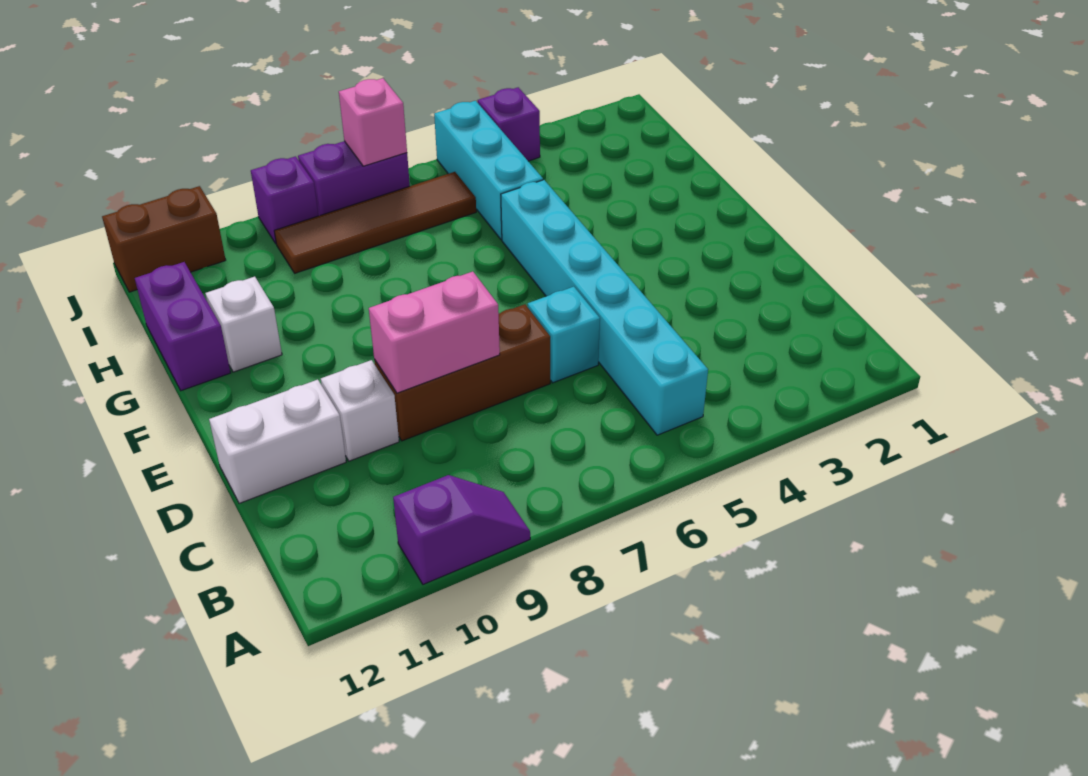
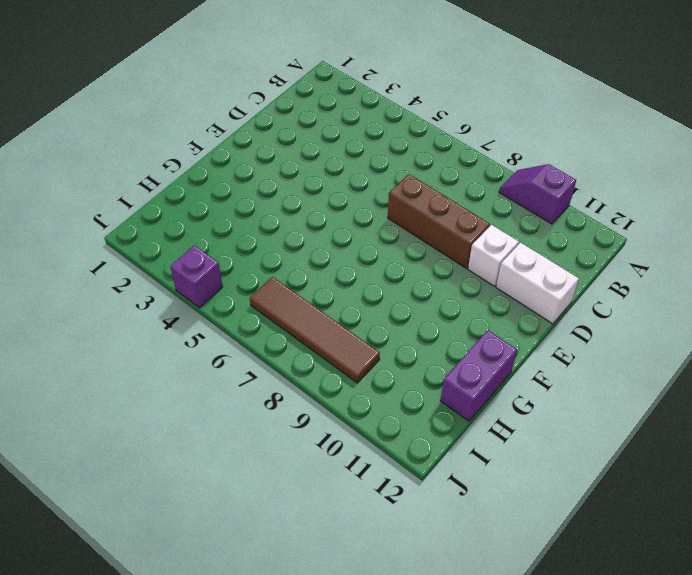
none -> cyan brick B5:G5 level 1
none -> cyan brick D6 level 1
none -> white brick G11 level 1

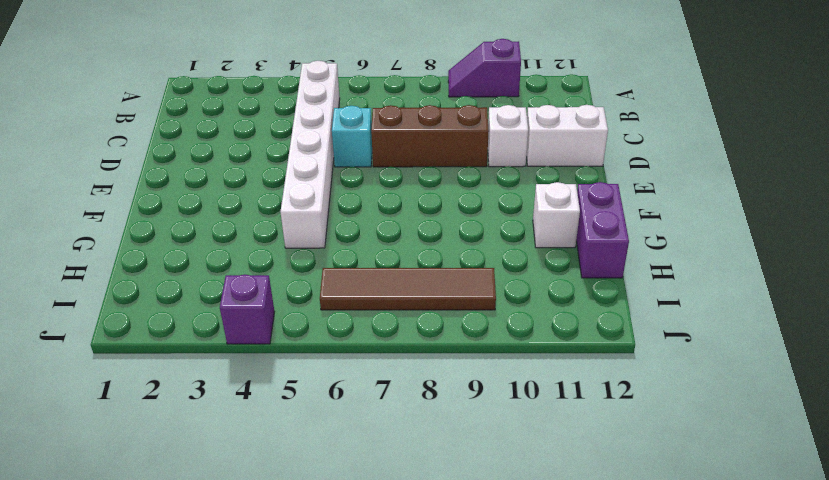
white brick B5:G5 level 1 -> cyan brick B5:G5 level 1
none -> cyan brick H5:J5 level 1
none -> purple brick J7:J8 level 1
none -> purple brick J9 level 1

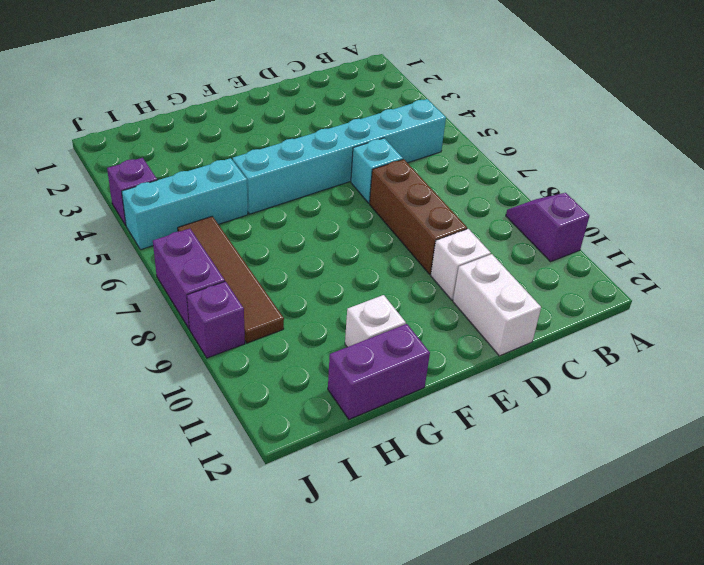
none -> brown brick J11:J12 level 1
none -> pink brick D8:D9 level 2
none -> pink brick J7 level 2

